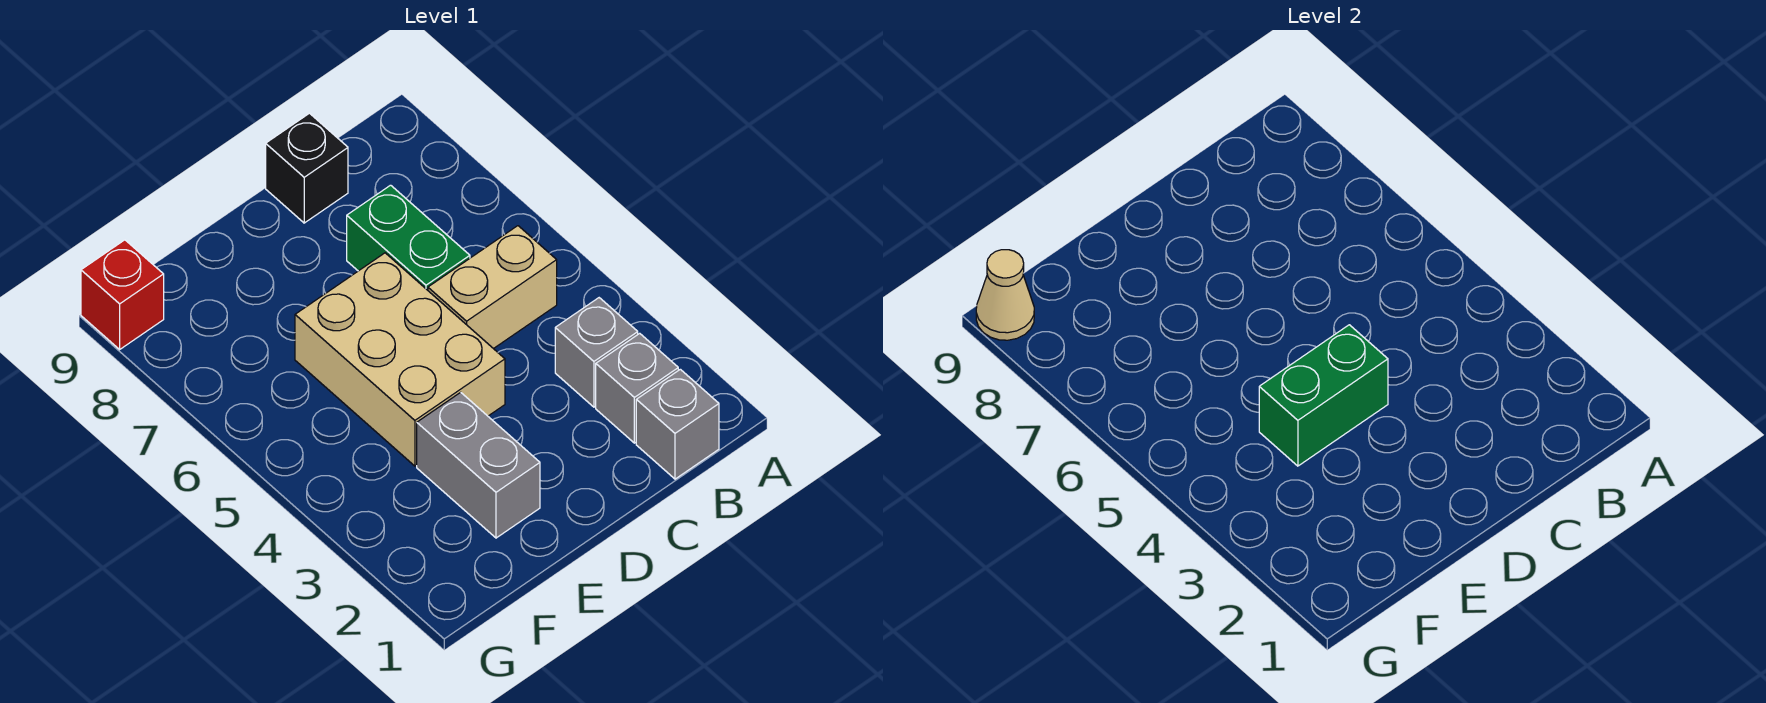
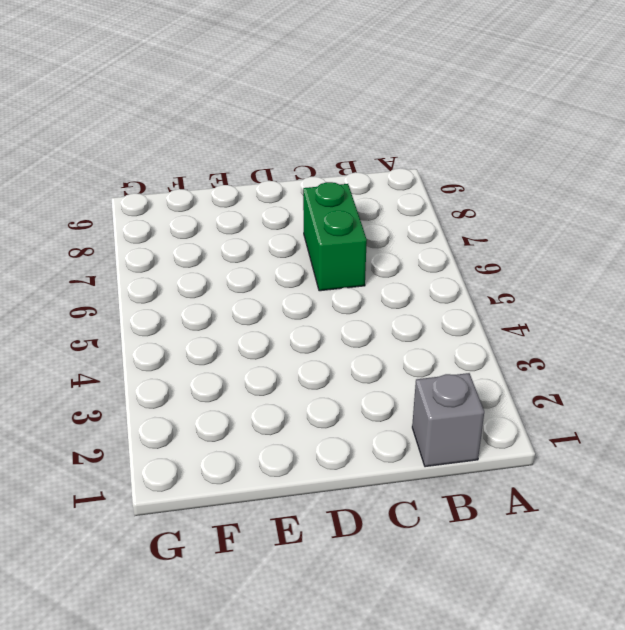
none -> grey brick B2 level 1
none -> grey brick B3 level 1

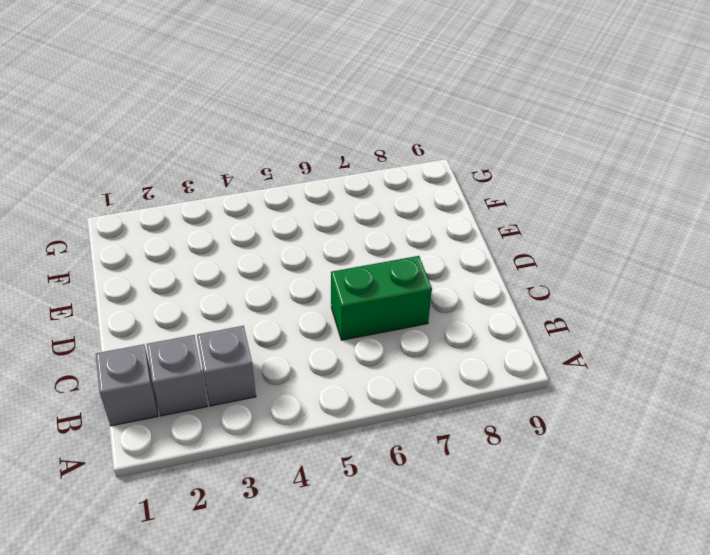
none -> tan brick B5:C5 level 1
none -> black brick C9 level 1

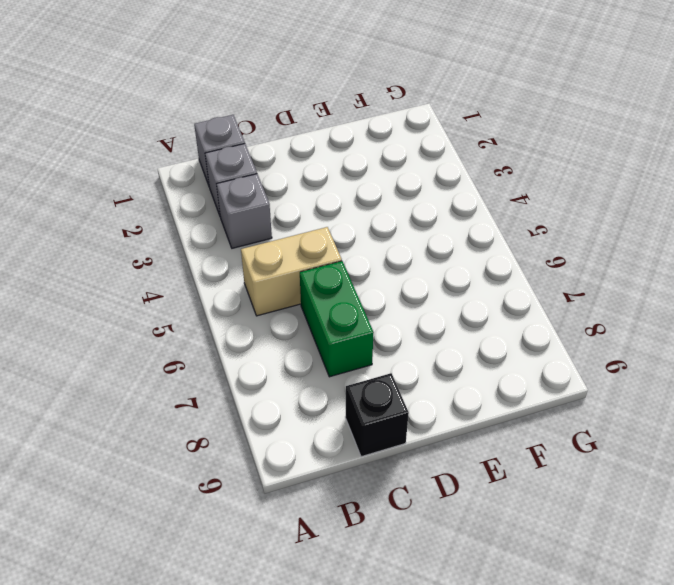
none -> tan brick D4:E6 level 1
none -> grey brick E2:E3 level 1

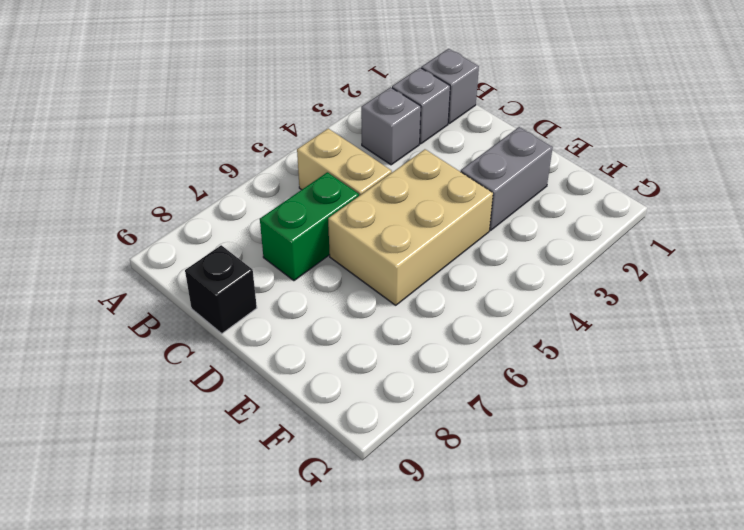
none -> red brick G9 level 1
none -> green brick D4:E4 level 2

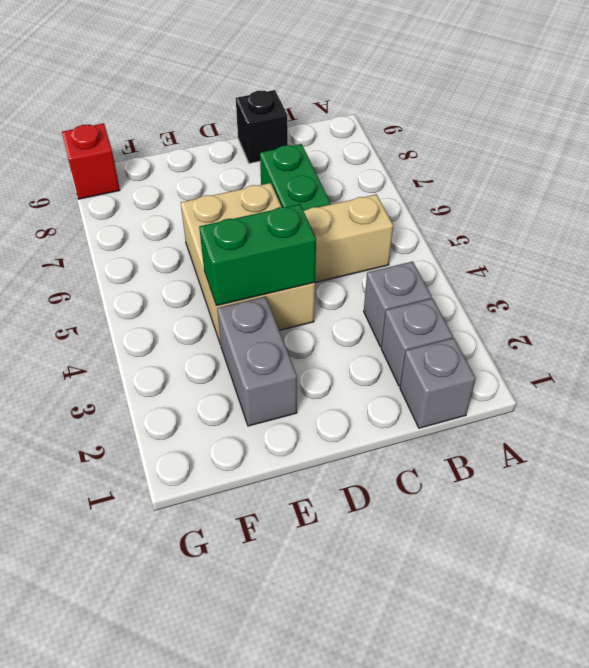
none -> tan cone G9 level 2

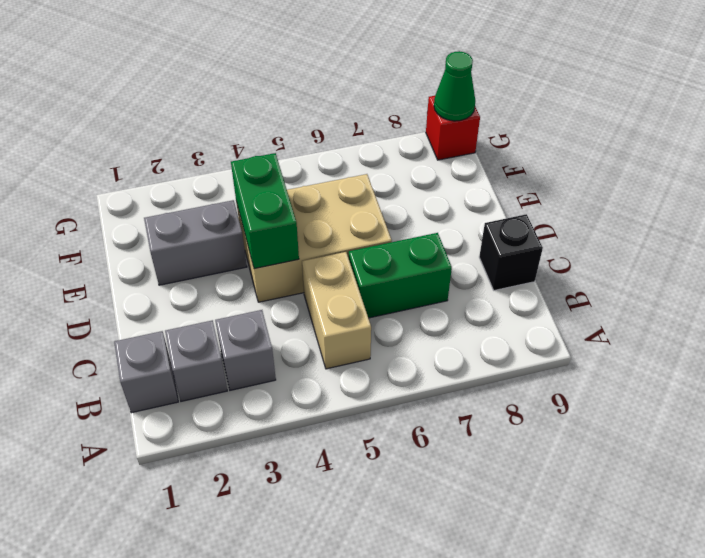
green cone G9 level 2 -> tan cone G9 level 2

